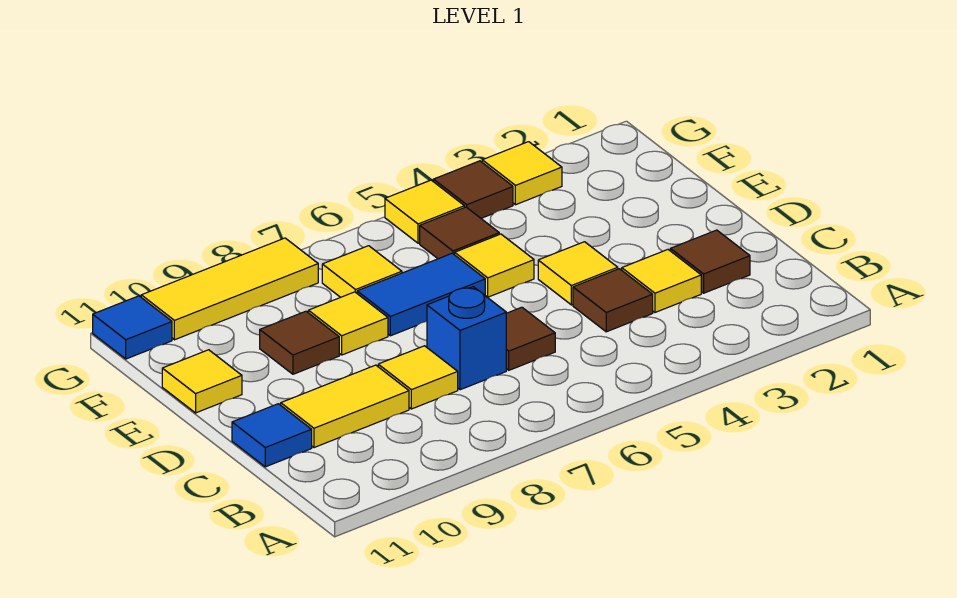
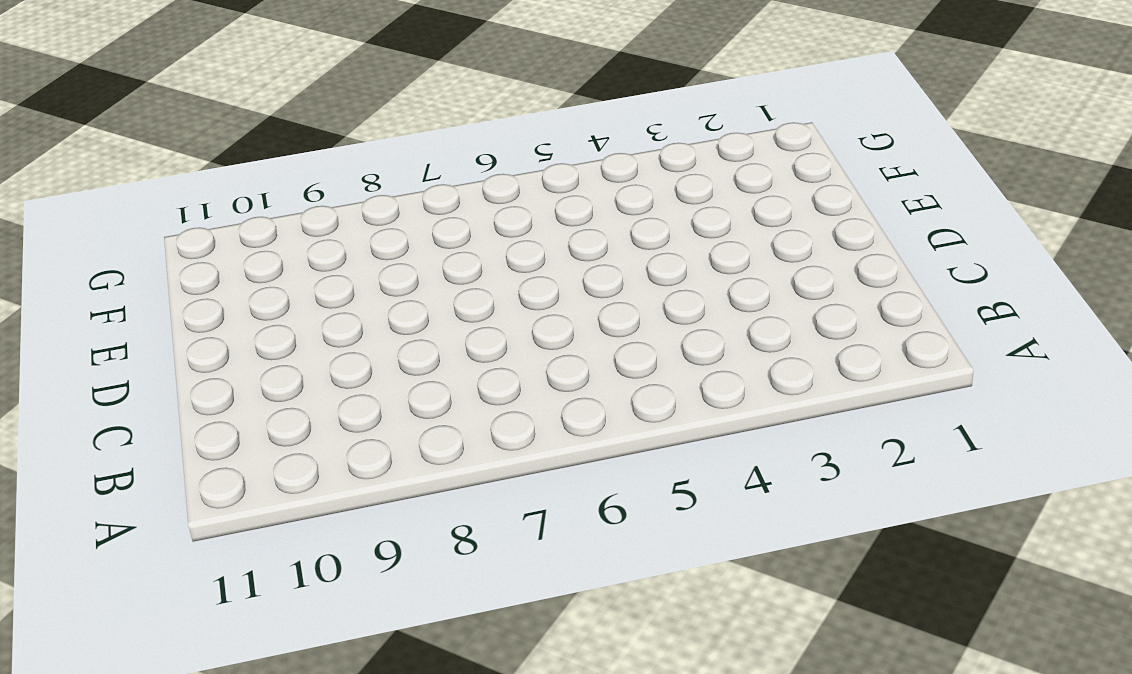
none -> brown tile C2 level 1
none -> yellow tile C3 level 1
none -> brown tile C4 level 1

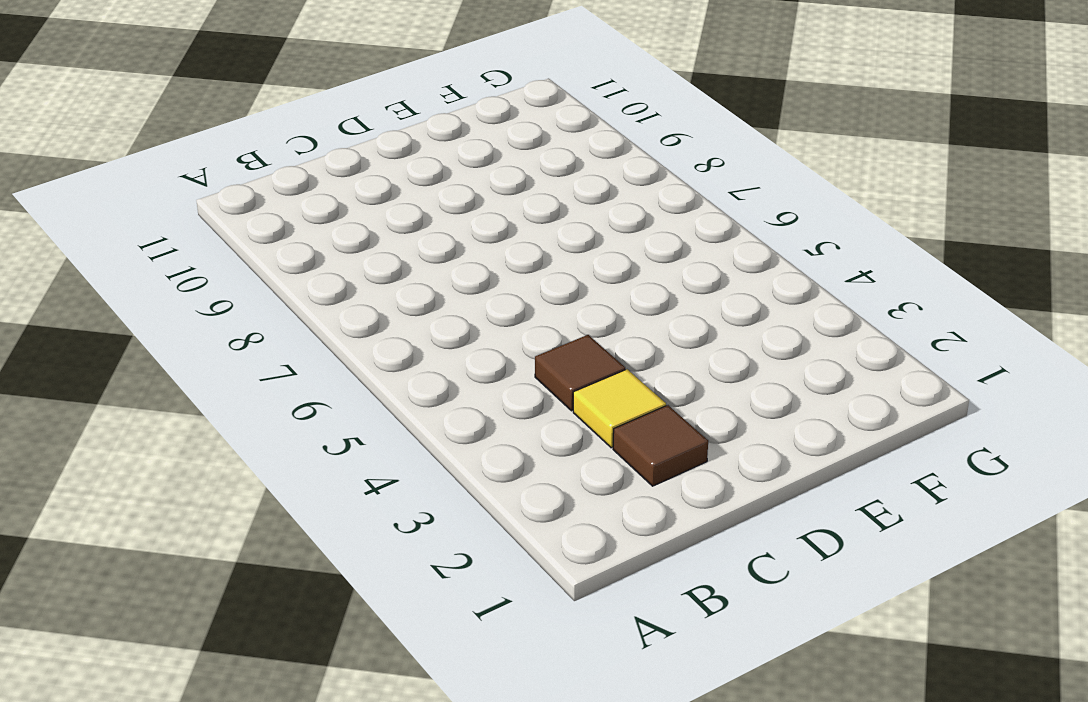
none -> brown tile C6 level 1
none -> blue brick C7 level 1
none -> yellow tile C8 level 1

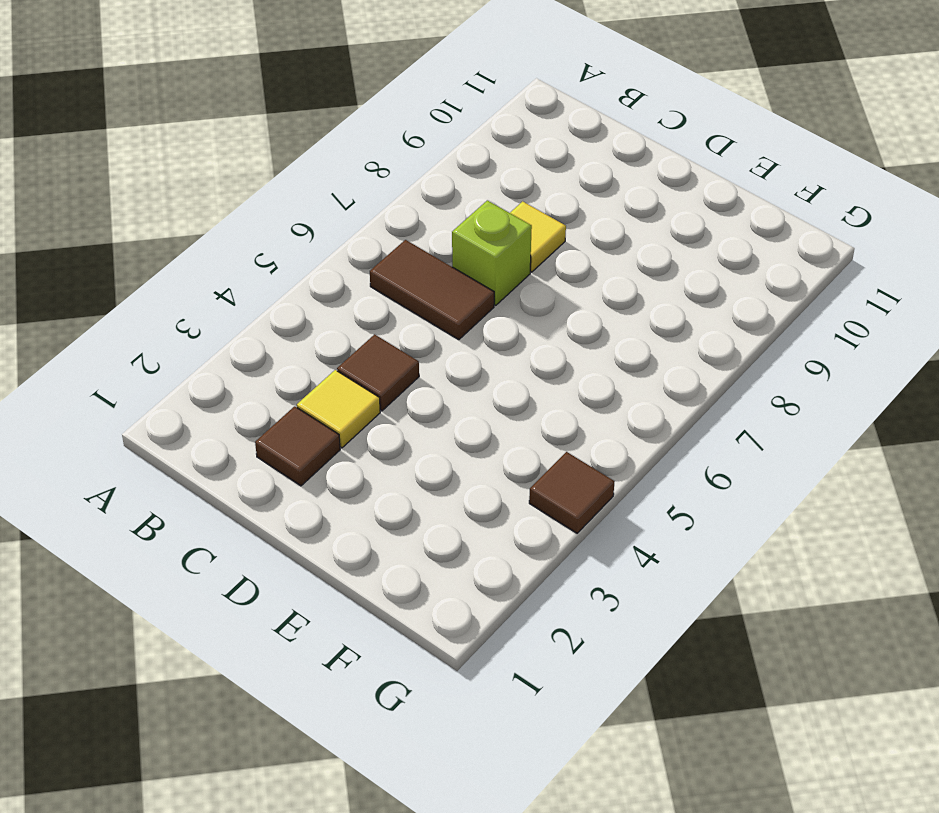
brown tile B6:C6 level 1 -> brown tile C6 level 1
lime brick C7 level 1 -> blue brick C7 level 1
none -> yellow tile C9:C10 level 1
none -> blue tile C11 level 1
none -> yellow tile D4 level 1

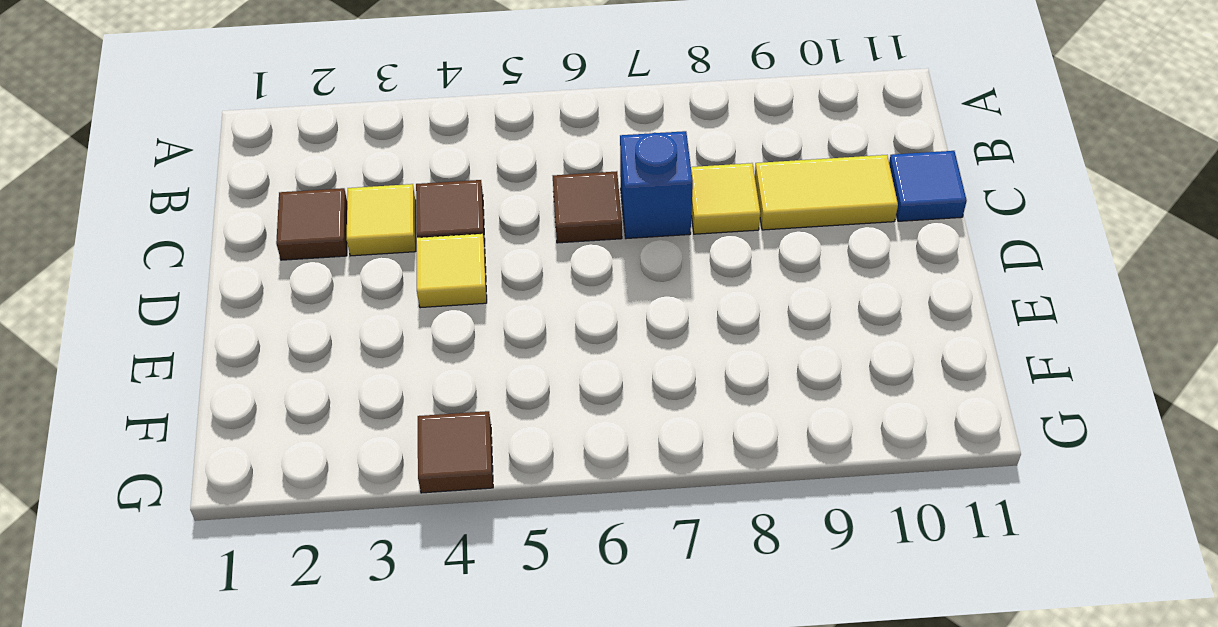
none -> yellow tile E5 level 1
none -> blue tile E6:E7 level 1
none -> yellow tile E8 level 1

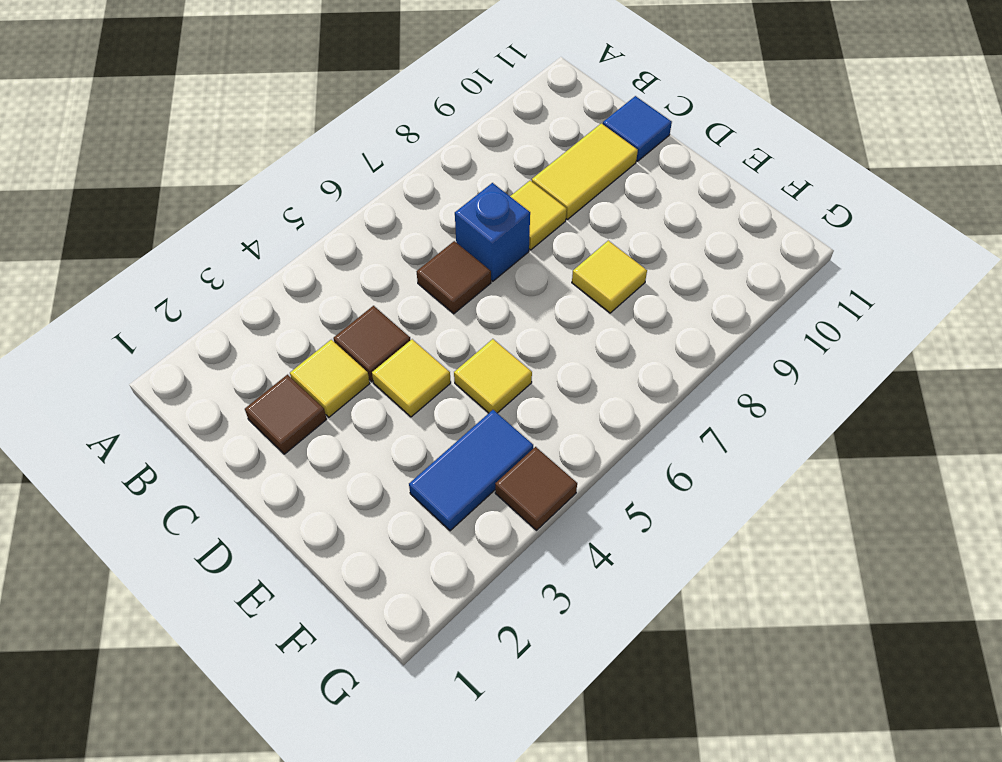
blue tile F3:F4 level 1 -> blue tile E6:E7 level 1
none -> brown tile E9 level 1
none -> yellow tile E11 level 1
none -> brown tile F5 level 1

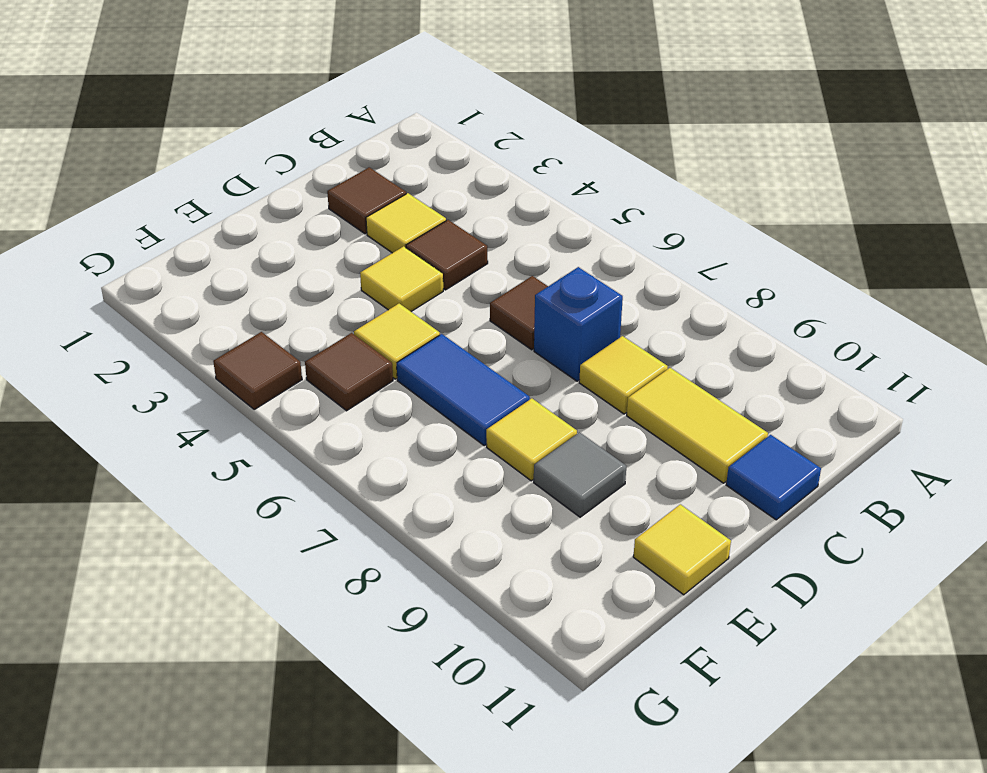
grey tile E9 level 1 -> brown tile E9 level 1
none -> yellow tile F7 level 1
none -> yellow tile G3 level 1
none -> yellow tile G5 level 1

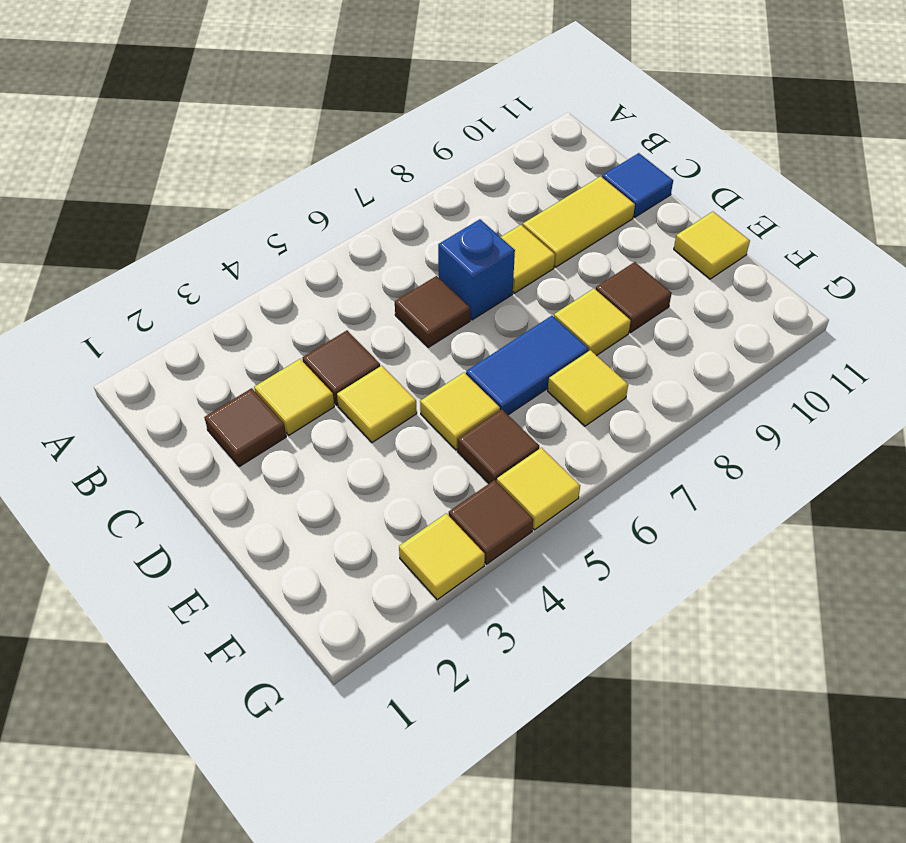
none -> yellow tile G8:G10 level 1
none -> blue tile G11 level 1

